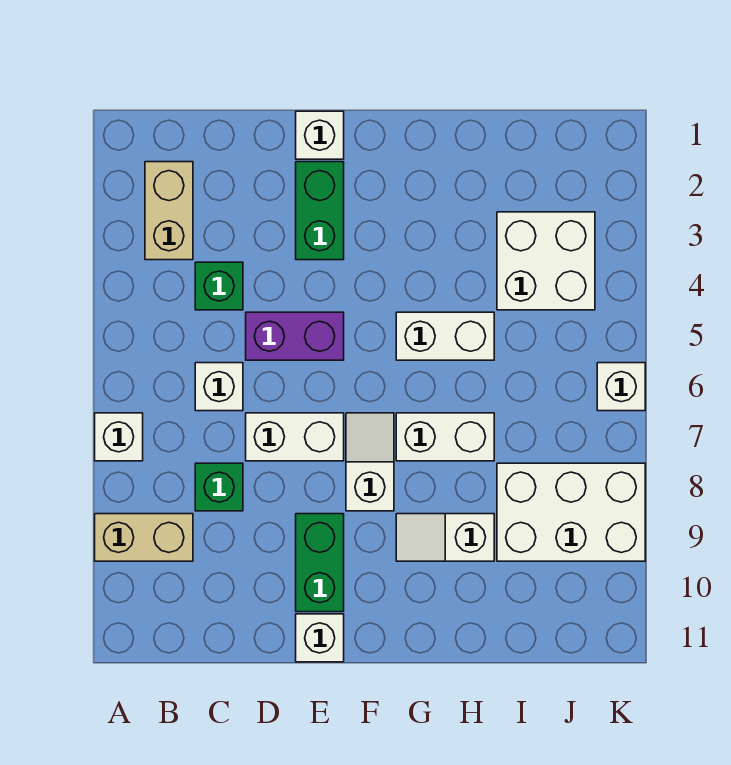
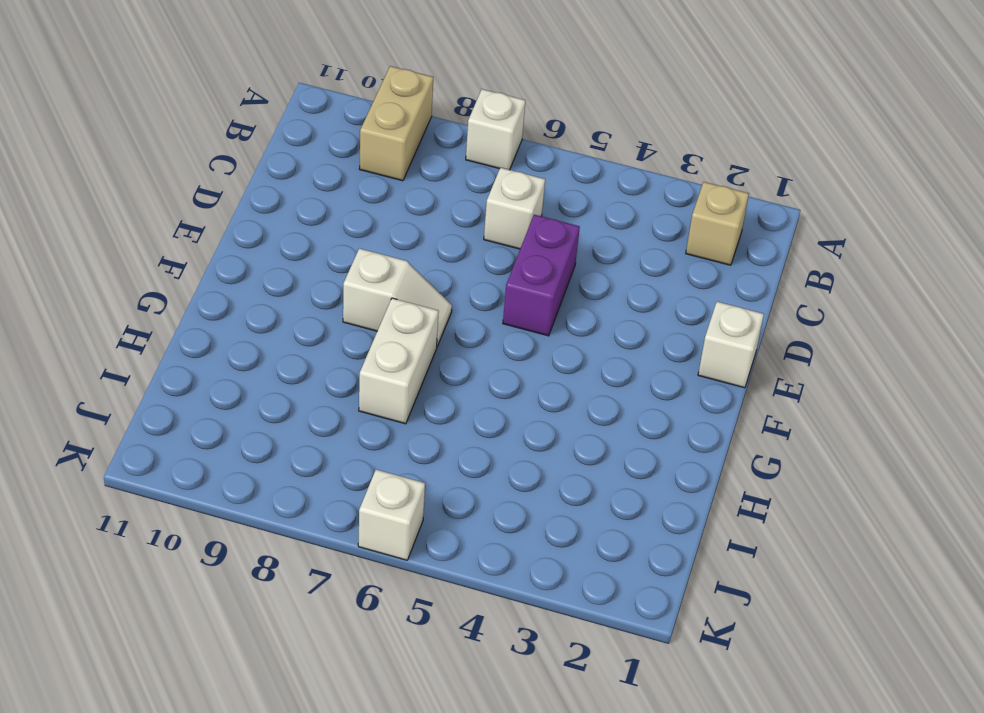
tan brick B2 level 1 -> tan brick B2:B3 level 1
none -> green brick C4 level 1
none -> green brick C8 level 1
none -> white brick D7:E7 level 1

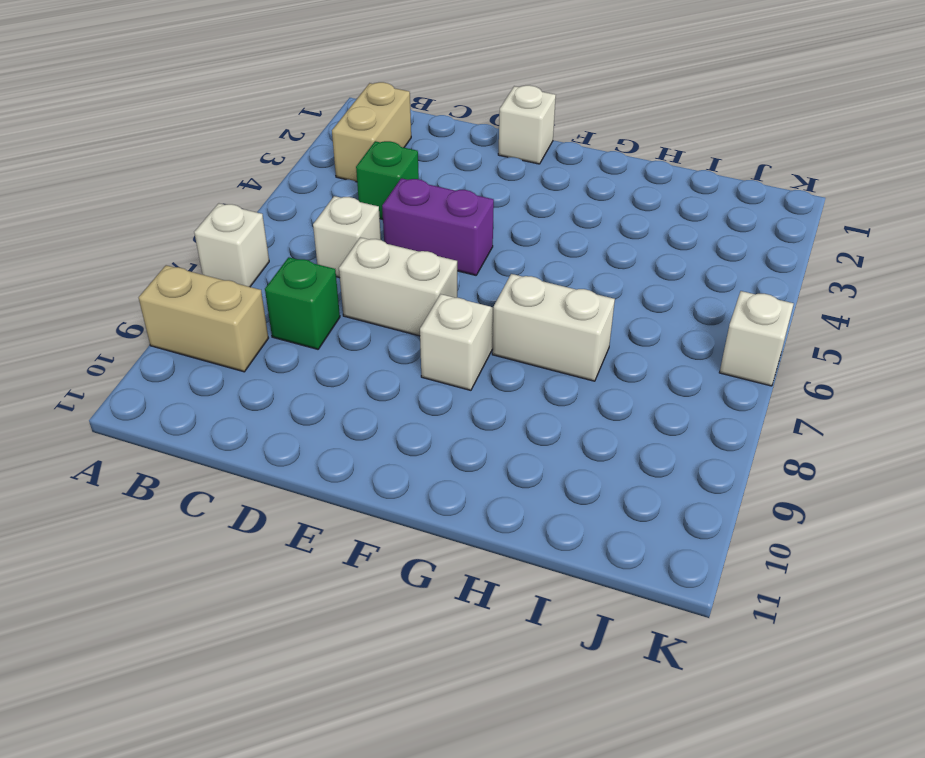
none -> green brick E2:E3 level 1
none -> green brick E9:E10 level 1
none -> white brick E11 level 1

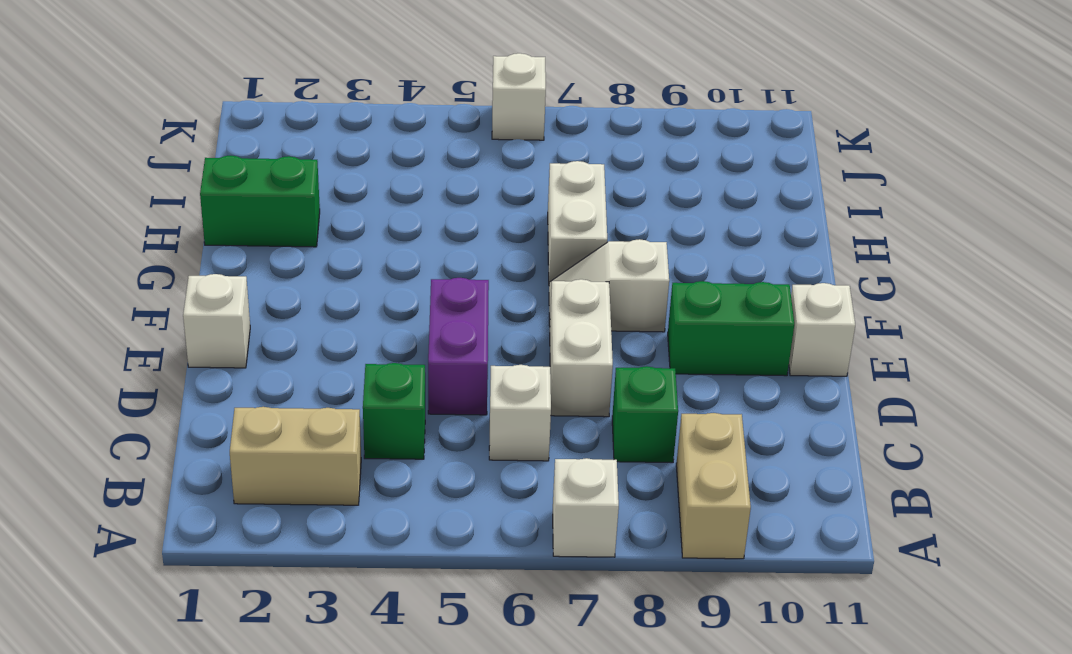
green brick H1:H2 level 1 -> green brick E2:E3 level 1
none -> white brick G5:H5 level 1
none -> white slope G9:H9 level 1 top H
none -> white brick I3:J4 level 1

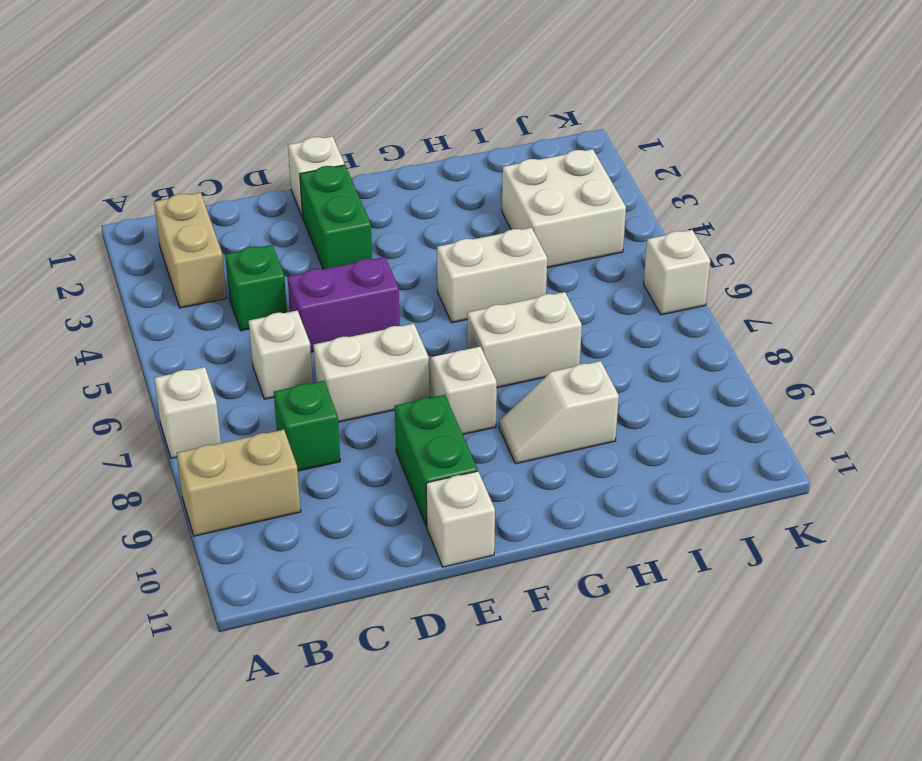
none -> white brick I8:K9 level 1

